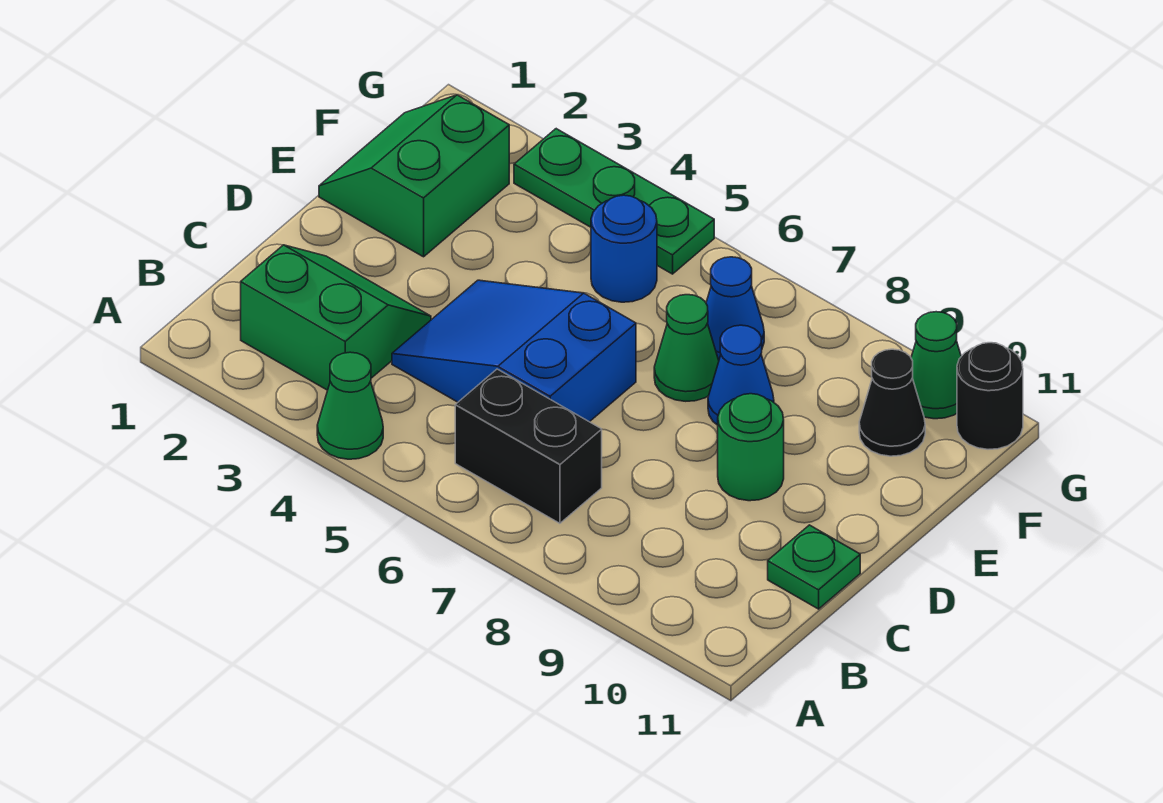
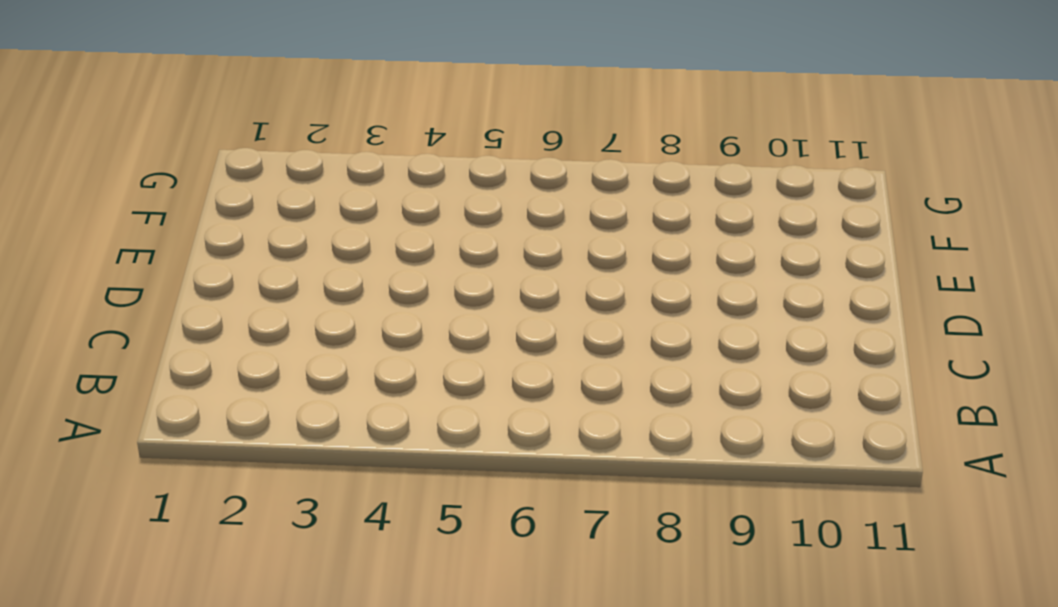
none -> green cone A4 level 1
none -> green slope B2:C3 level 1 top B
none -> black brick B6:B7 level 1

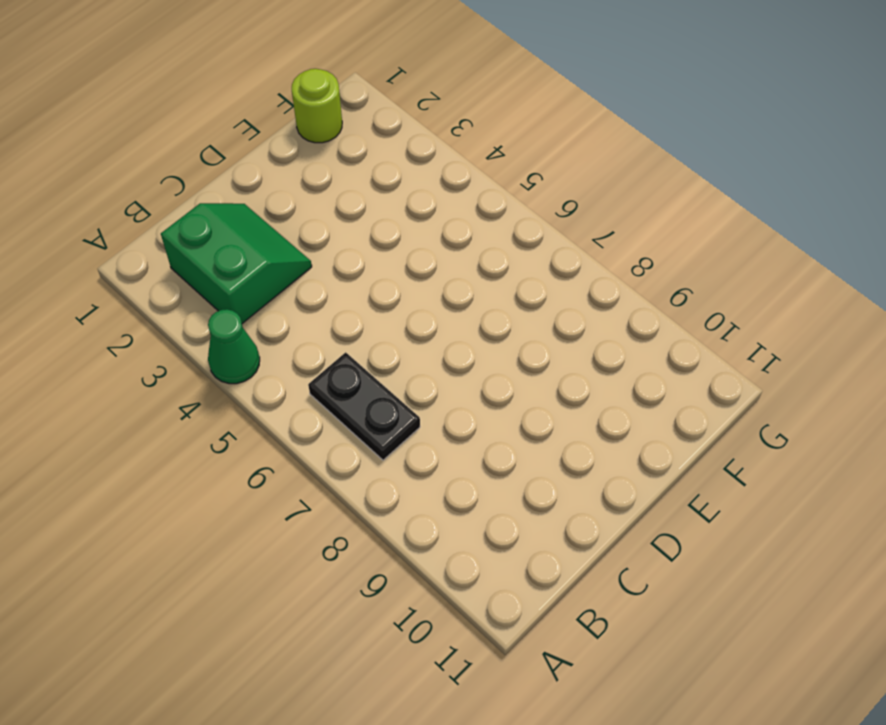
black plate B6:B7 level 1 -> black brick B6:B7 level 1
lime round brick F1 level 1 -> green slope E1:F2 level 1 top 2
none -> blue slope C4:D6 level 1 top 6
none -> green plate C11 level 1
none -> green round brick D9 level 1

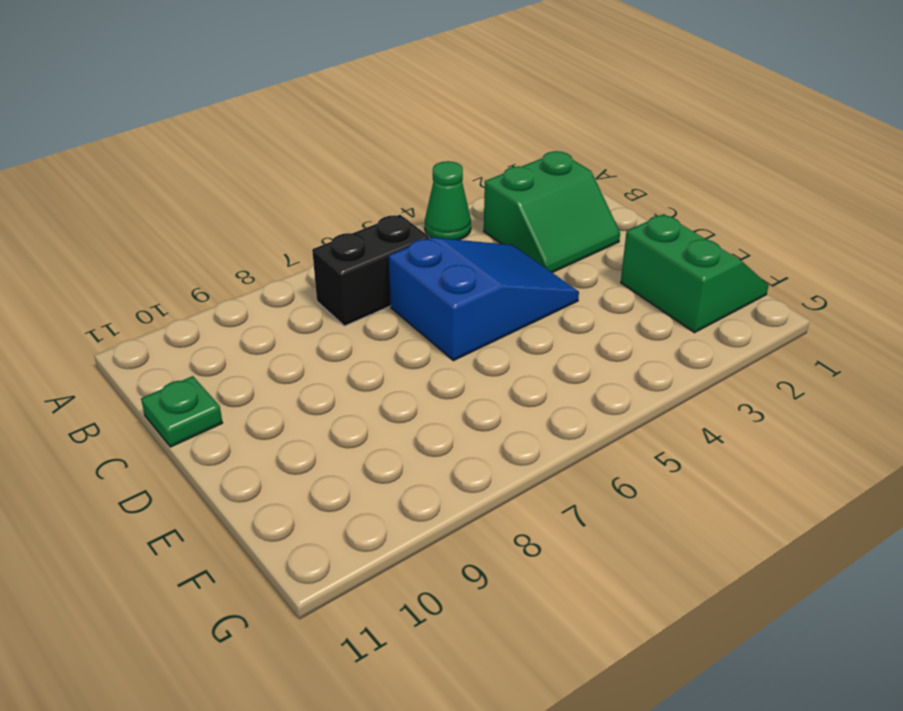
none -> green round brick D9 level 1
none -> green cone E7 level 1
none -> blue cone E8 level 1

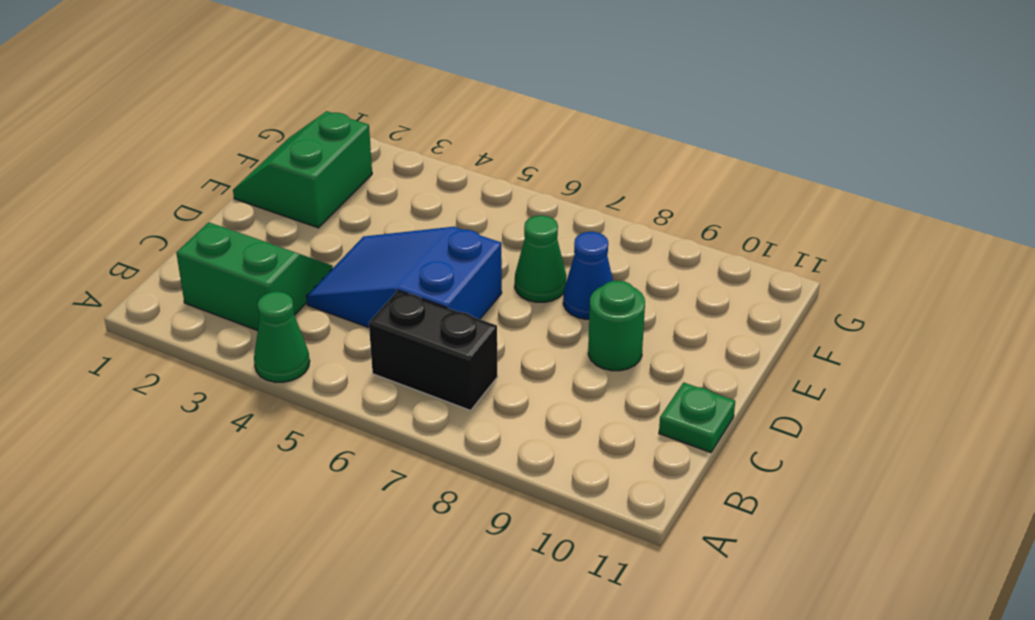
none -> blue round brick F5 level 1
none -> blue cone F7 level 1
none -> black cone F10 level 1

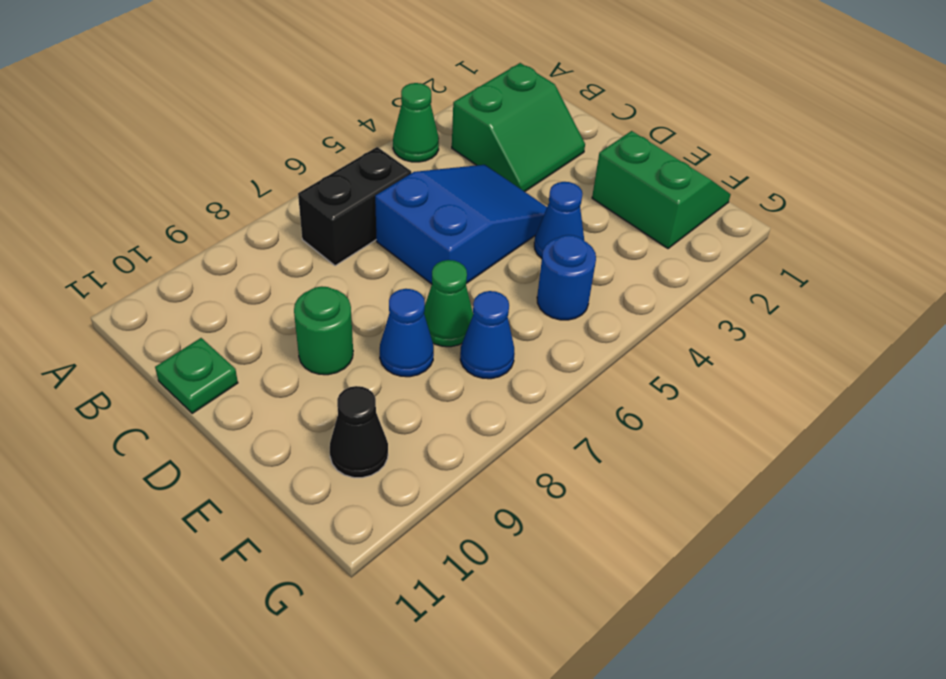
blue cone E4 level 1 -> none
none -> green plate G3:G5 level 1
none -> green cone G10 level 1
none -> black round brick G11 level 1

